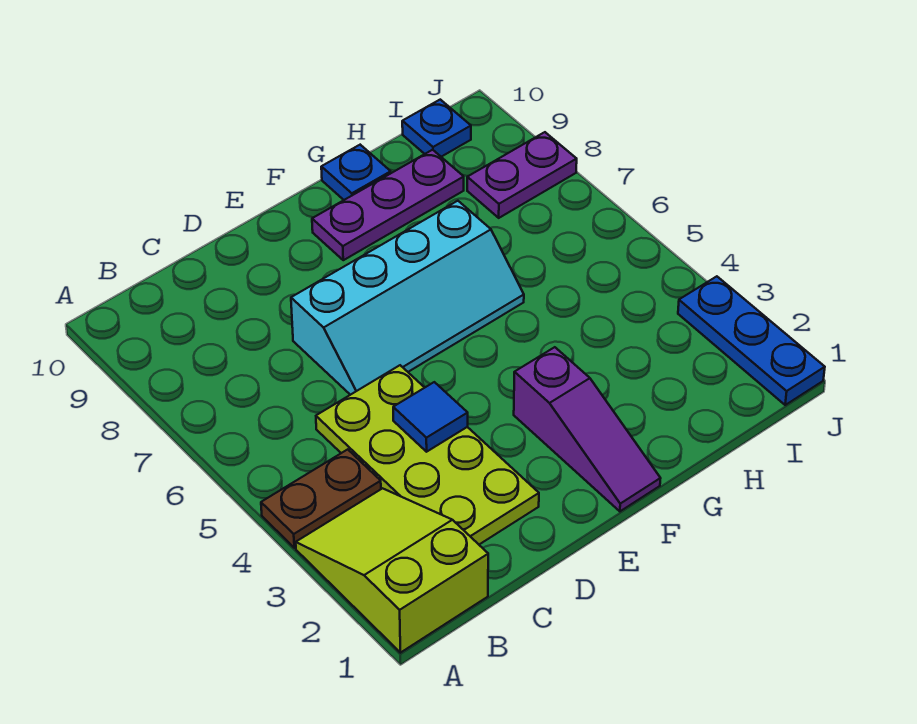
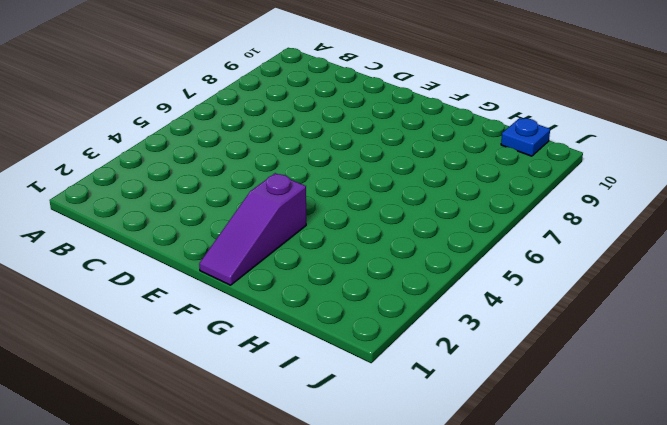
none -> lime slope A1:B3 level 1 top 1
none -> brown plate A4:B4 level 1

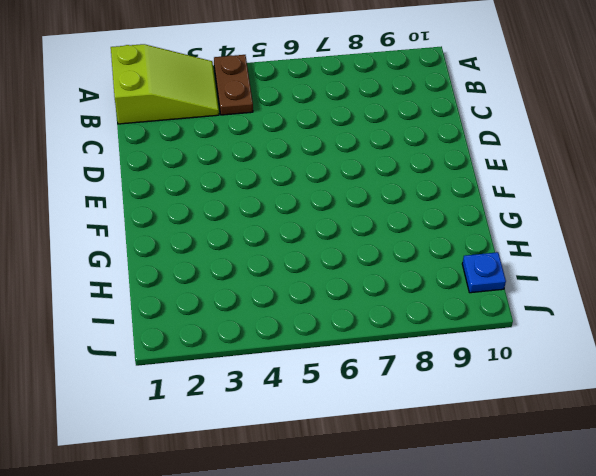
none -> lime plate C2:D5 level 1
none -> cyan slope D6:G7 level 1 top 7

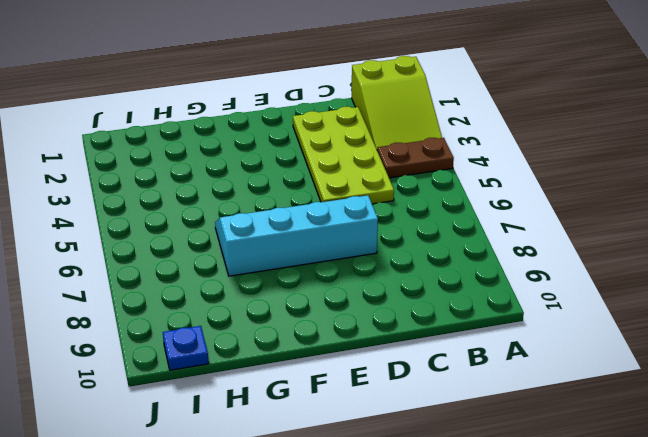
none -> purple slope F1:F3 level 1 top 3
none -> purple plate F9:H9 level 1

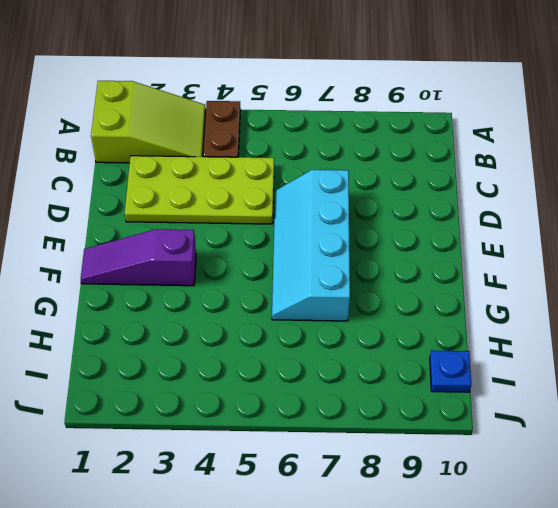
none -> purple plate F9:H9 level 1
none -> blue plate G10 level 1

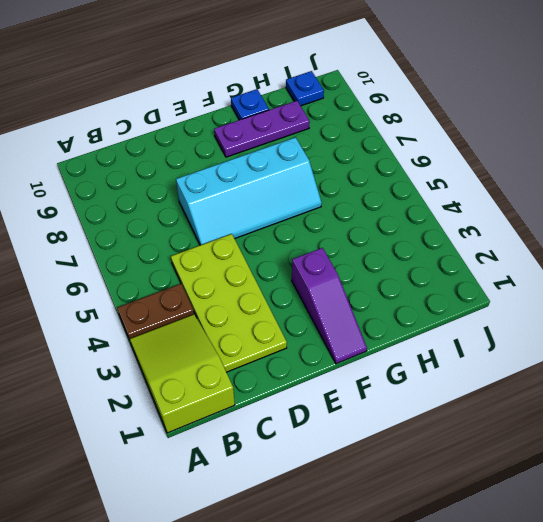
none -> purple plate I8:J8 level 1
none -> blue plate J1:J3 level 1

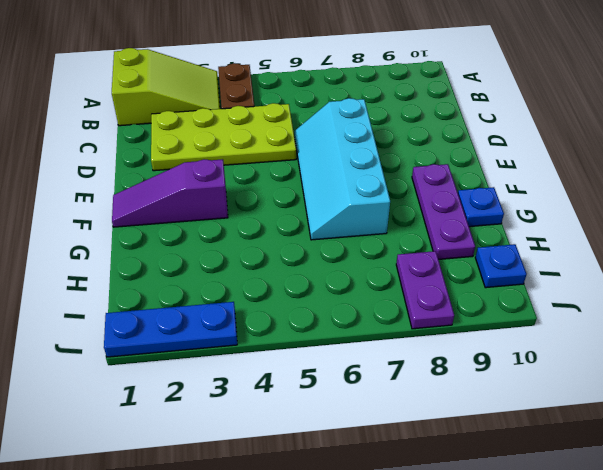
none -> blue tile D4 level 2

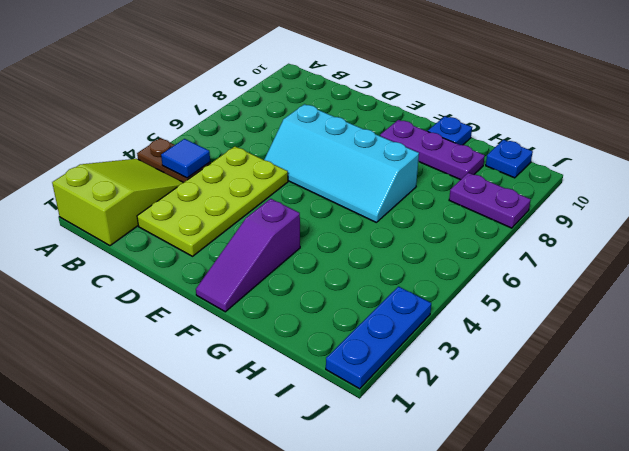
blue tile B4 level 2 -> blue tile D4 level 2

